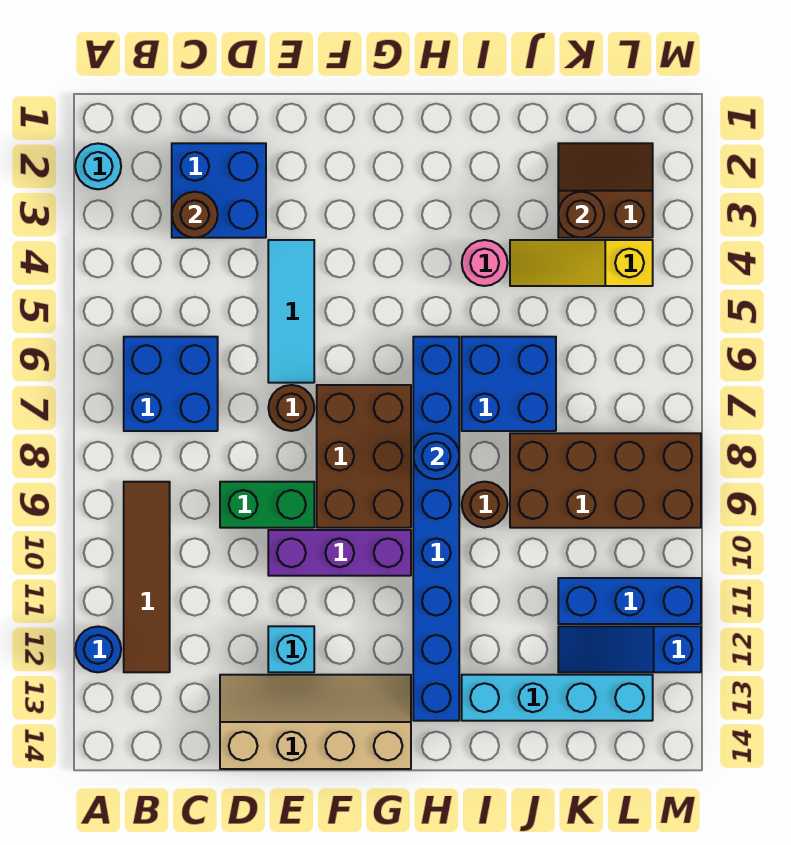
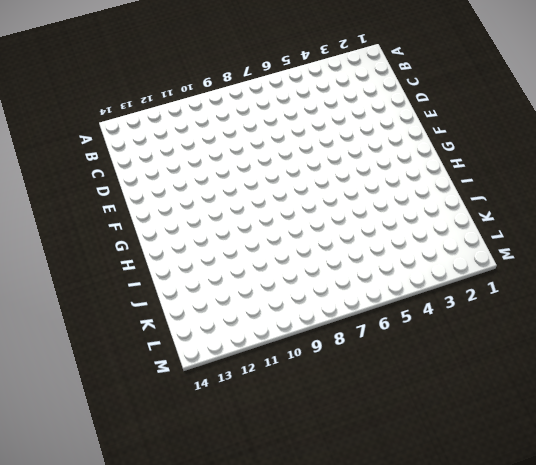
none -> cyan round brick A2 level 1
none -> blue round brick A12 level 1
none -> blue brick B6:C7 level 1

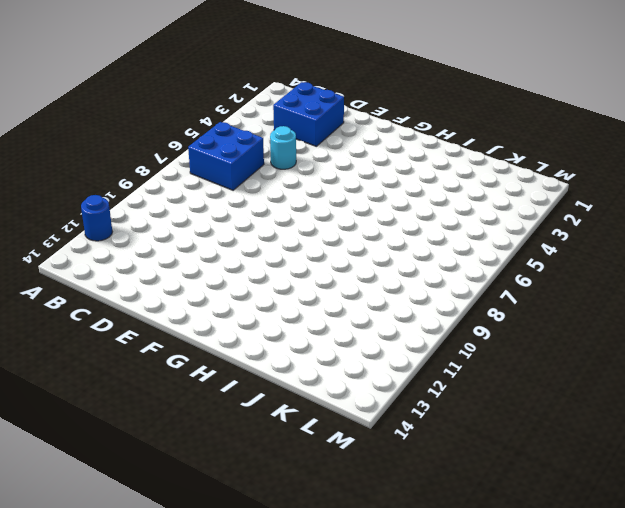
cyan round brick D5 level 1 -> cyan round brick A2 level 1
none -> brown tile B9:B12 level 1
none -> green brick D9:E9 level 1
none -> tan slope D13:G14 level 1 top 14

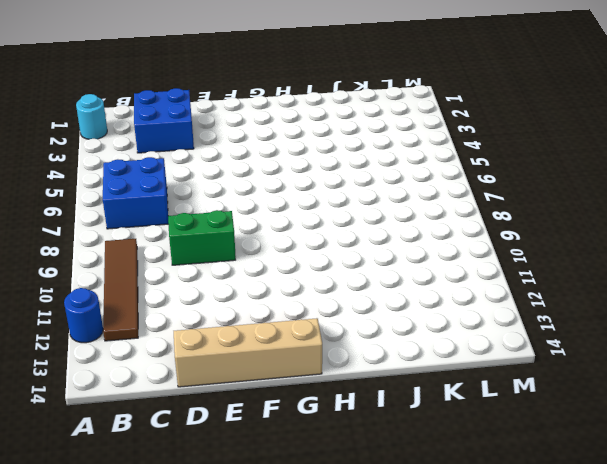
none -> cyan tile E4:E6 level 1
none -> brown round brick E7 level 1
none -> purple brick E10:G10 level 1

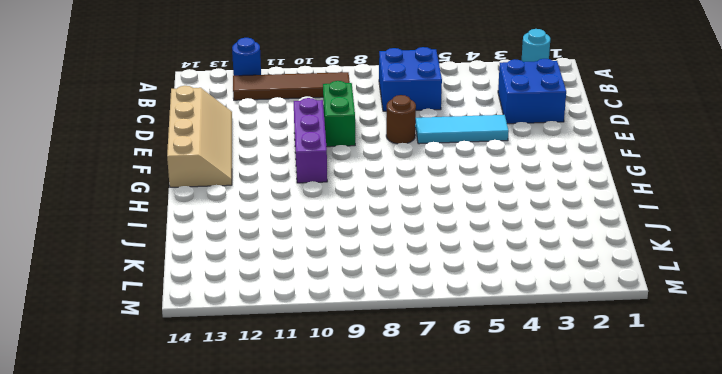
none -> cyan brick E12 level 1
none -> brown brick F7:G9 level 1
none -> blue brick H6:H13 level 1

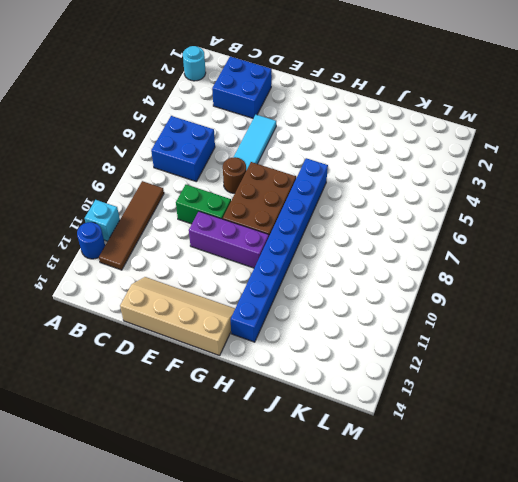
cyan brick A11 level 1 -> cyan brick E12 level 1
none -> pink round brick I4 level 1
none -> blue brick I6:J7 level 1
none -> brown round brick I9 level 1

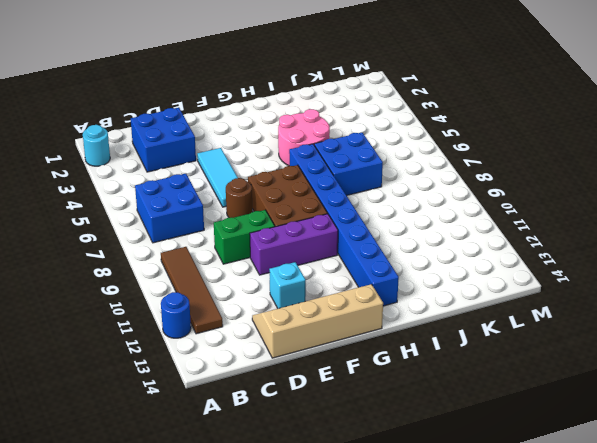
pink round brick H4:I5 level 1 -> pink round brick I4 level 1
none -> brown round brick I9 level 1
none -> cyan brick I13:L13 level 1
none -> yellow slope J4:L4 level 1 top L

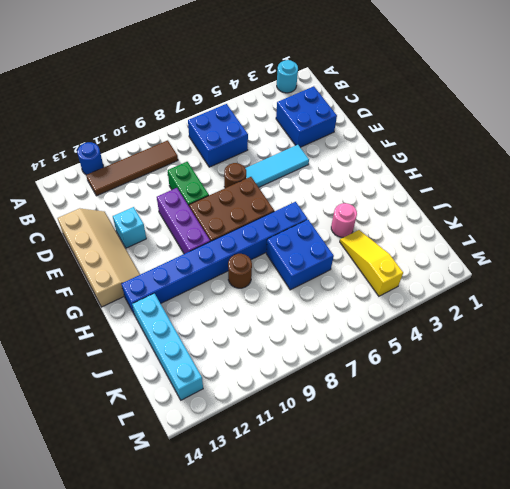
none -> brown brick J8:M9 level 1
none -> brown slope K2:L3 level 1 top 3
none -> blue brick K11:M11 level 1

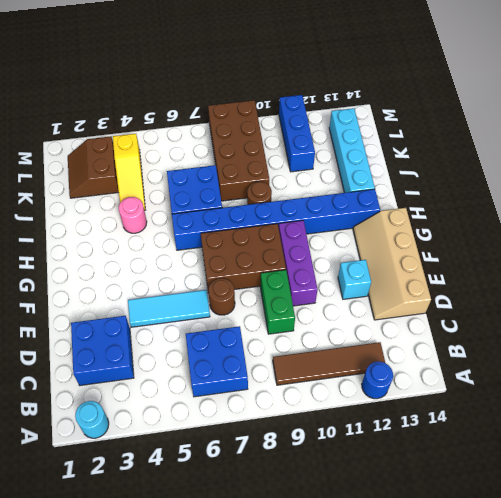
none -> blue slope K12:M12 level 1 top M
none -> brown round brick C3 level 2
none -> blue round brick H8 level 2

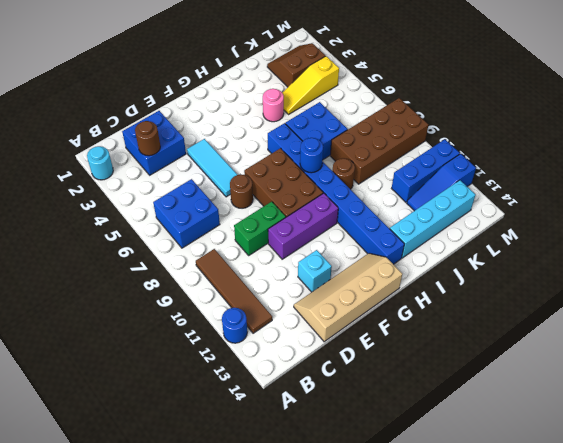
none -> brown round brick K3 level 2

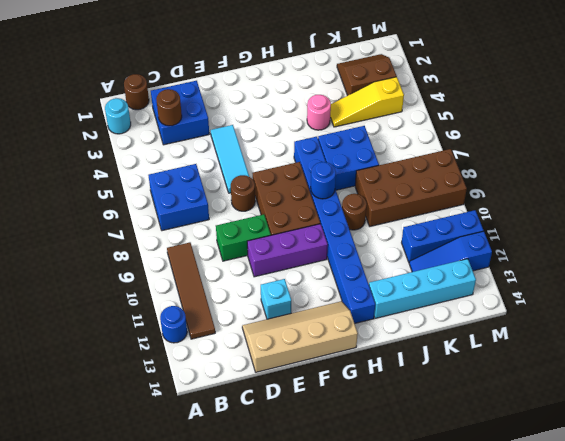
brown round brick B1 level 1 -> brown round brick K3 level 2

